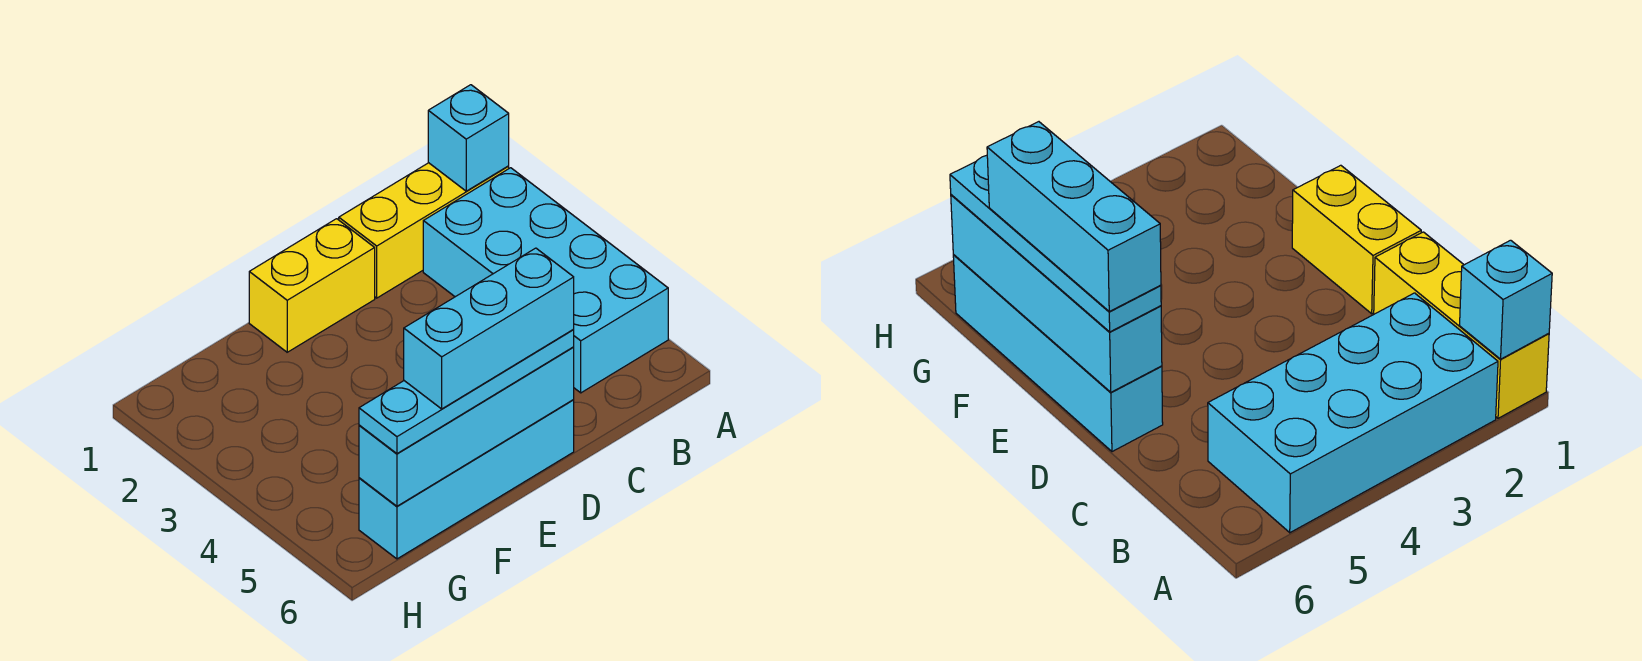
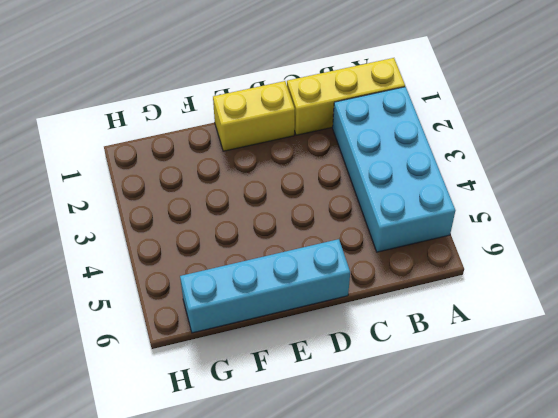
none -> cyan brick A1 level 2
none -> cyan brick D6:G6 level 2

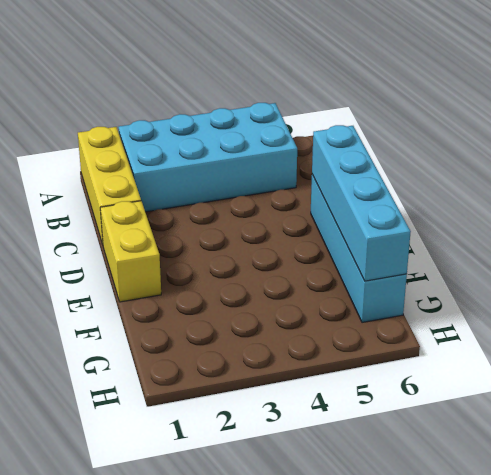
none -> cyan brick A1 level 2
none -> cyan plate D6:G6 level 3

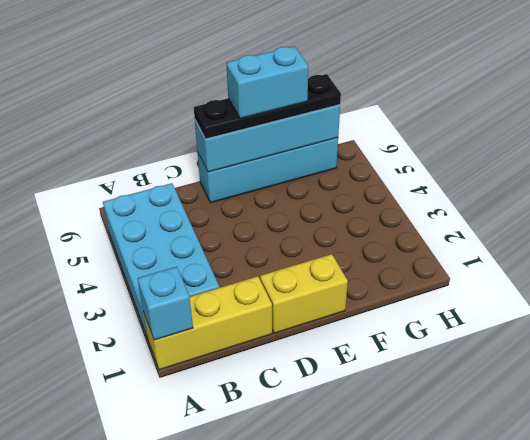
black plate D6:G6 level 3 -> cyan plate D6:G6 level 3
cyan brick E6:F6 level 4 -> cyan brick D6:F6 level 4

